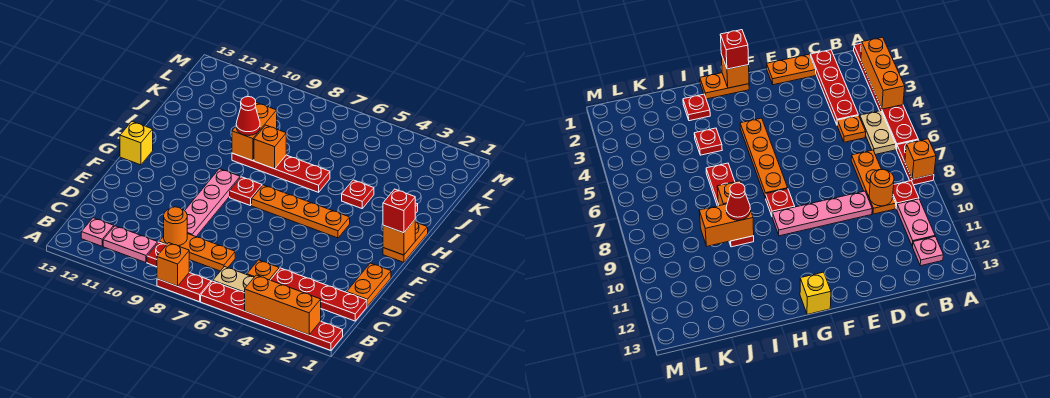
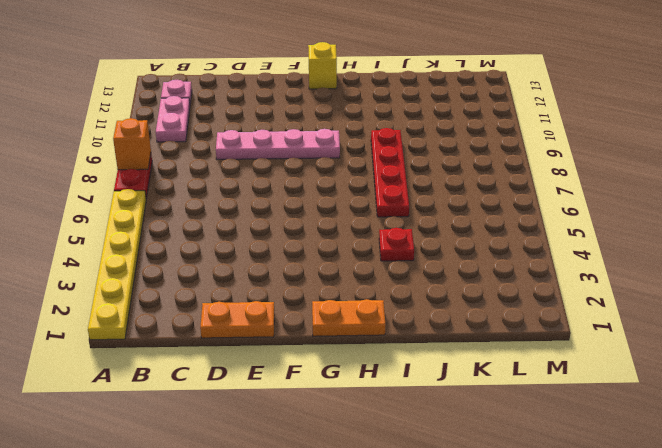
yellow plate A1:A6 level 1 -> red plate A1:A6 level 1
none -> tan plate B5:B6 level 1
none -> red plate B9 level 1
none -> red plate C1:C4 level 1

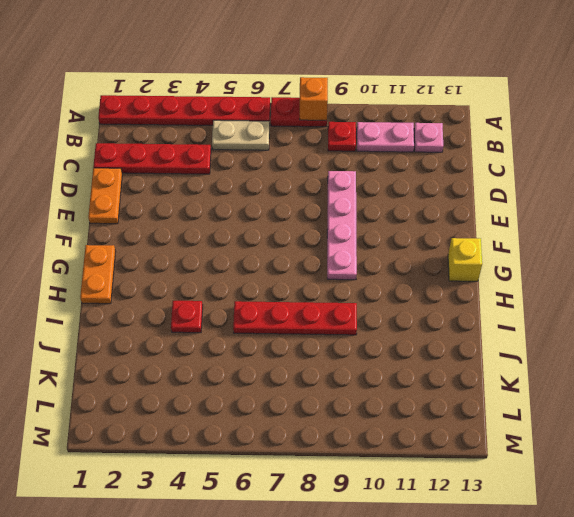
none -> orange plate C5 level 1
none -> orange plate C7:C9 level 1
none -> orange plate G4:G7 level 1

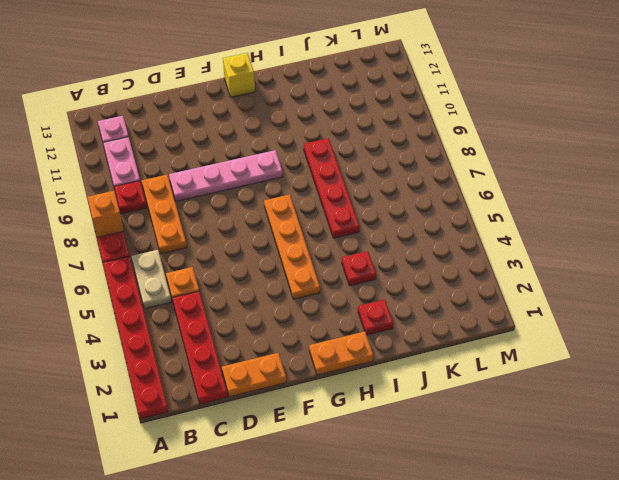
none -> red plate G8 level 1
none -> orange brick A2:A4 level 2
none -> orange round brick C9 level 2

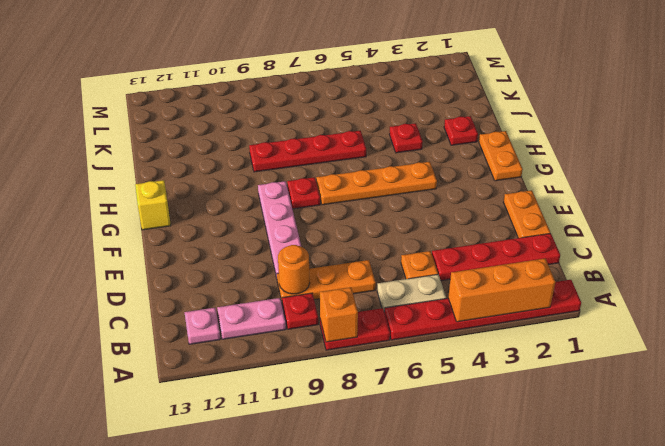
none -> orange brick G1 level 2
none -> orange brick I8 level 2
none -> orange brick I9:J9 level 2

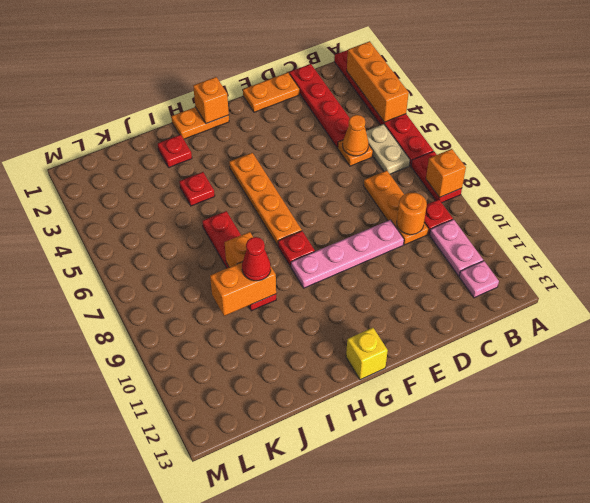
orange cone C5 level 2 -> none
none -> red brick G1 level 3

